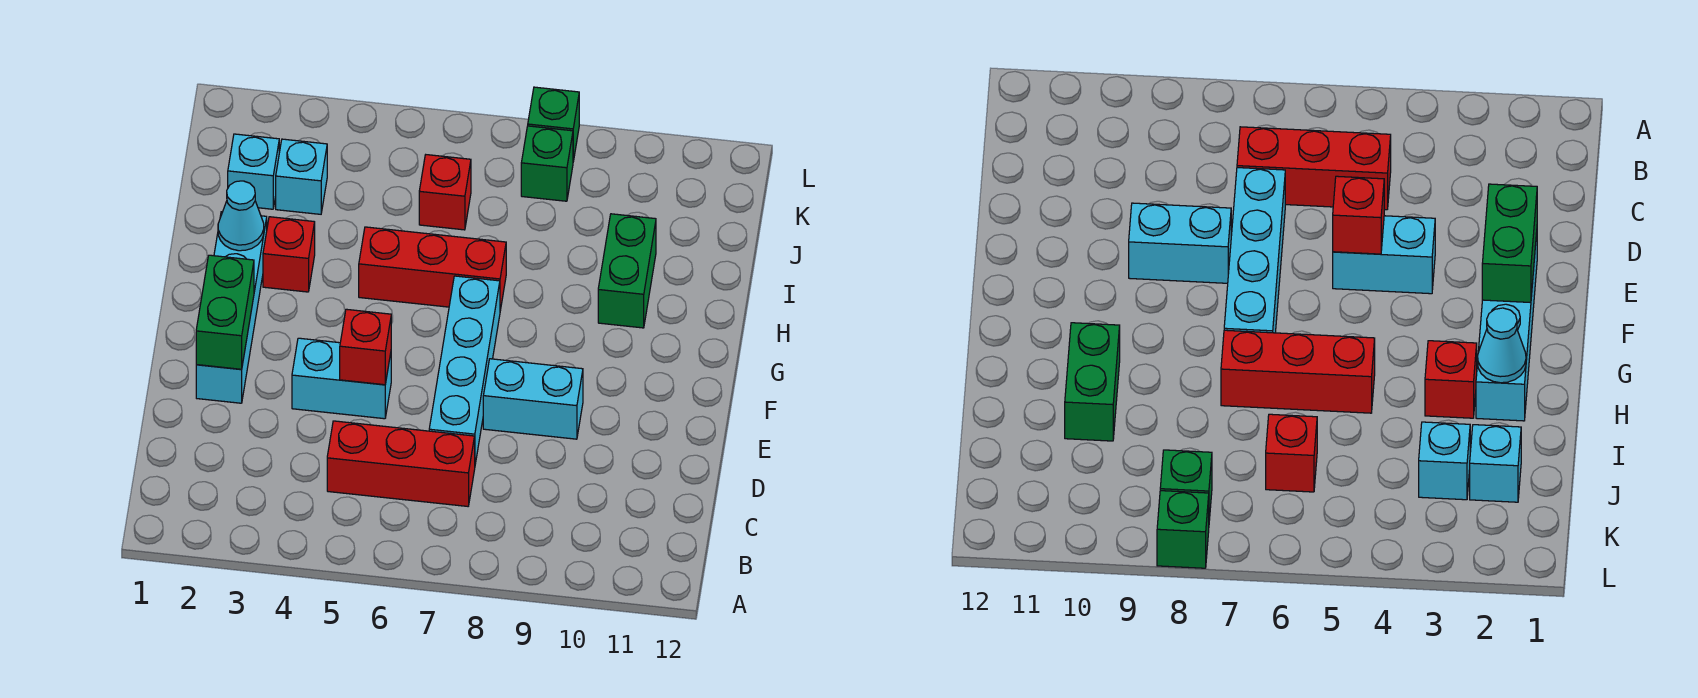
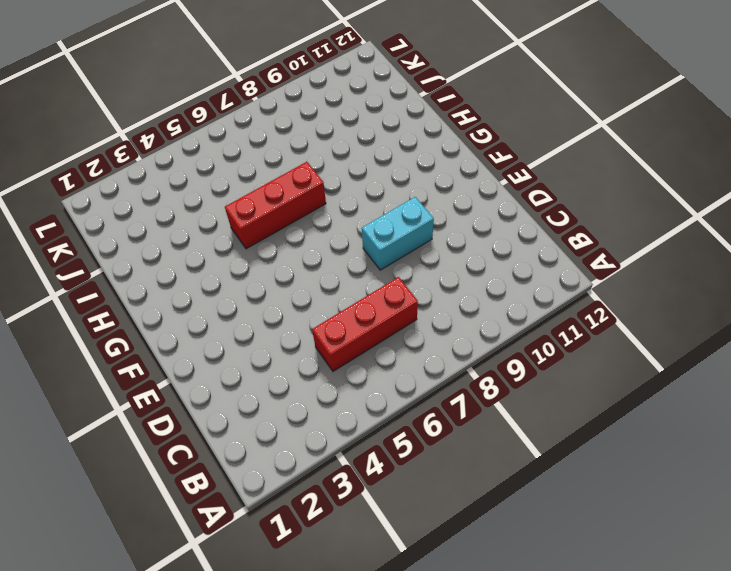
none -> cyan brick D7:G7 level 1
none -> cyan brick E2:H2 level 1
none -> cyan brick E4:E5 level 1

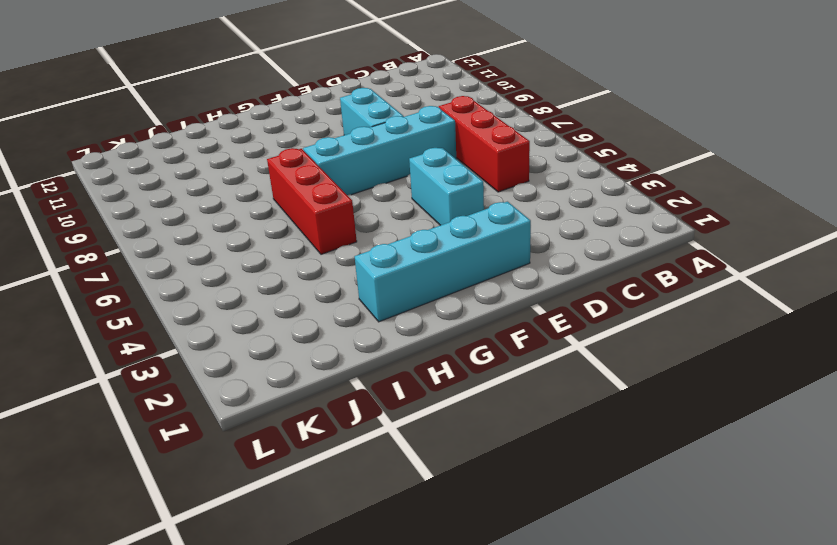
none -> red brick H3 level 1
none -> green brick H10:I10 level 1
none -> cyan brick J2 level 1

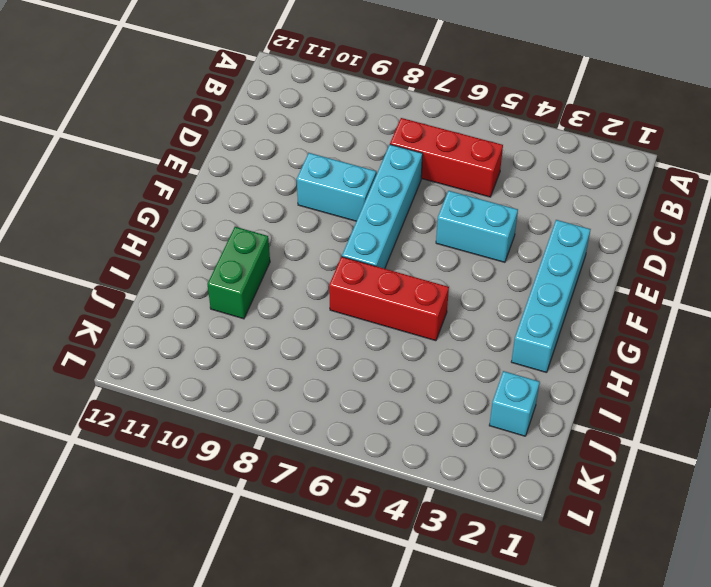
none -> red brick H3 level 1
none -> cyan brick J3 level 1
none -> red brick J6 level 1

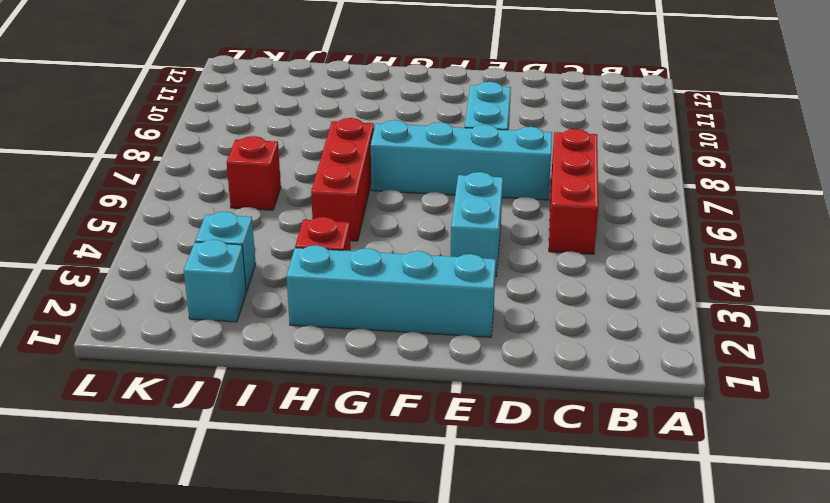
none -> green brick H10:I10 level 1
none -> green brick K8 level 1
none -> green brick L8 level 1

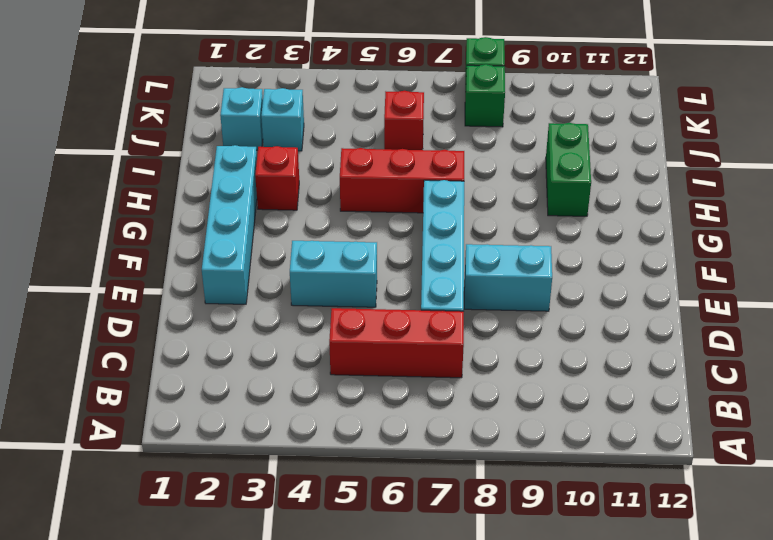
none -> green brick E2:F2 level 2
none -> red brick E5 level 2
none -> cyan cone H2 level 2

